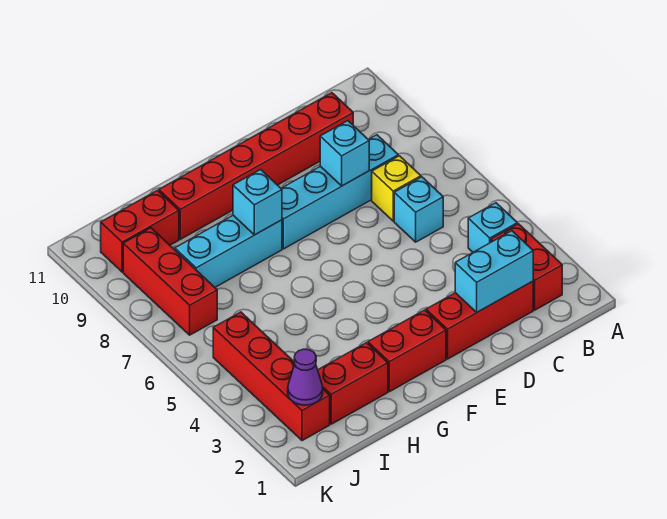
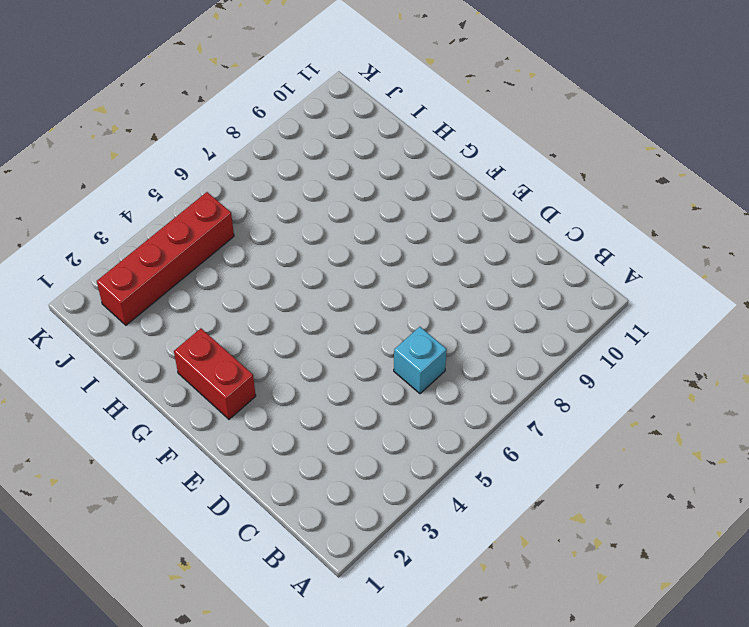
none -> red brick B2:B3 level 1
none -> cyan brick B4 level 1
none -> red brick C2:E2 level 1

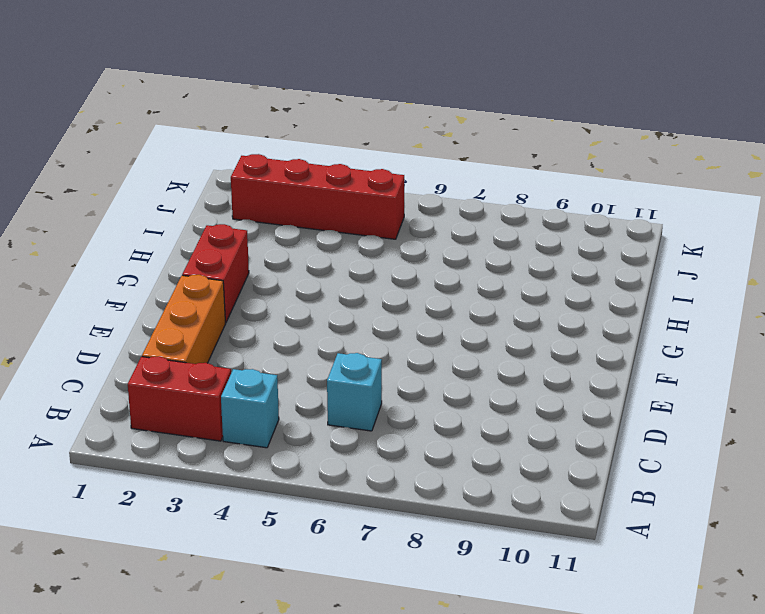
orange brick C2:E2 level 1 -> red brick C2:E2 level 1
none -> yellow brick C7 level 1
none -> cyan brick C8:F8 level 1
none -> red brick C10:H10 level 1

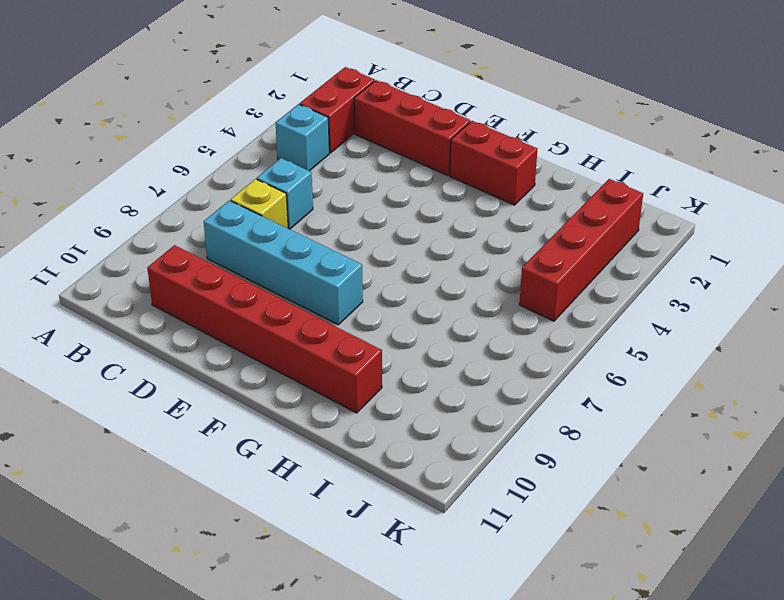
none -> cyan brick G8:I8 level 1
none -> red brick H2:I2 level 1
none -> red brick I10:J10 level 1

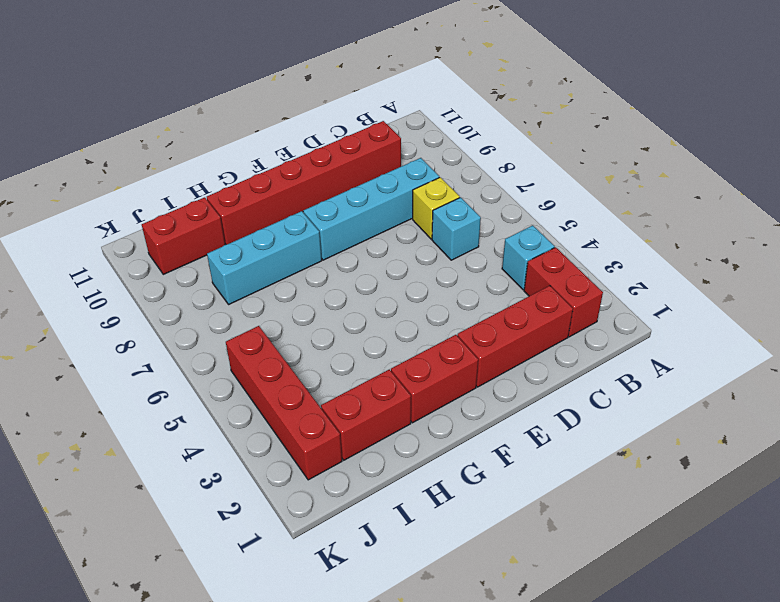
none -> red brick J7:J9 level 1
none -> cyan brick C2:D2 level 2
none -> cyan brick D8 level 2

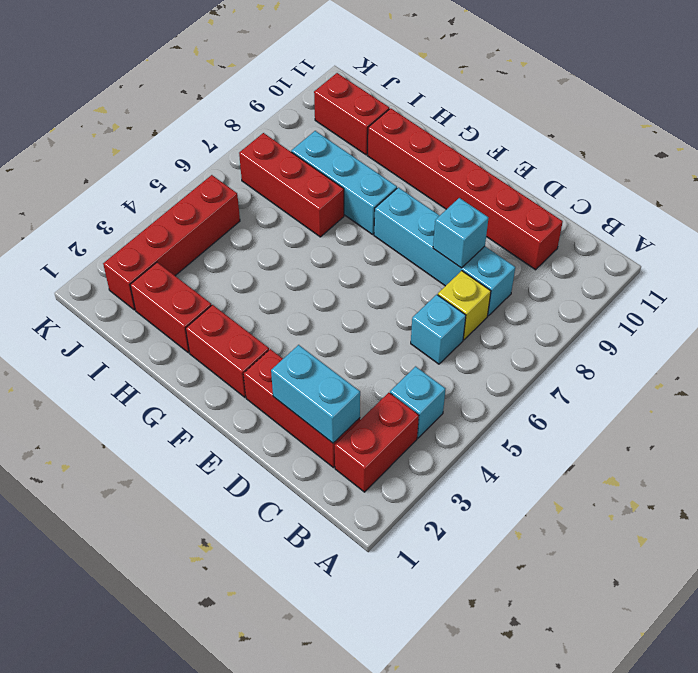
red brick H7:J7 level 1 -> red brick J7:J9 level 1
none -> cyan brick G8 level 2
none -> purple cone J2 level 2

